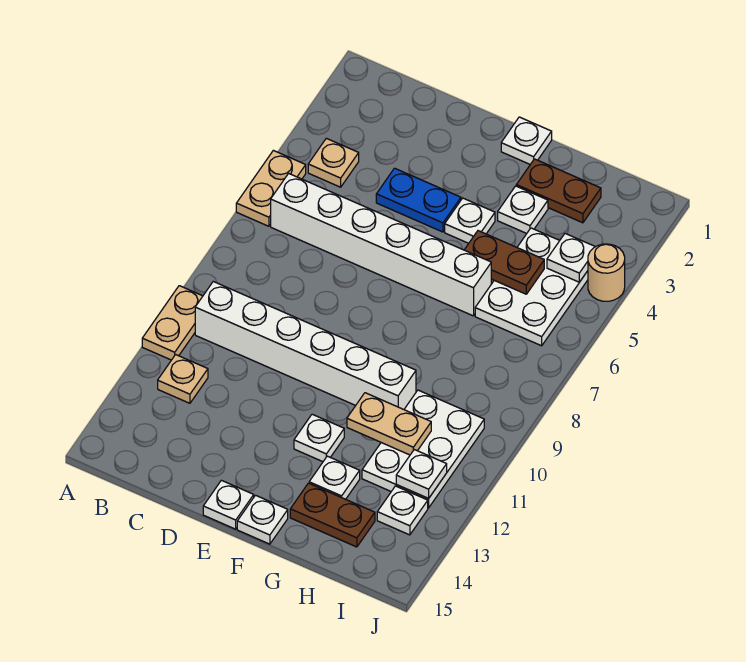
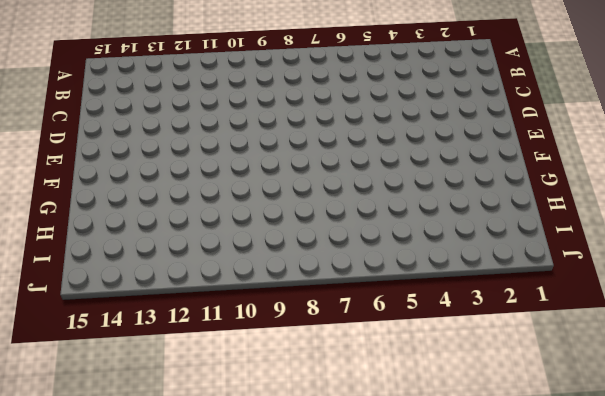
none -> tan plate A5:A6 level 1
none -> tan plate A10:A11 level 1
none -> tan plate B4 level 1

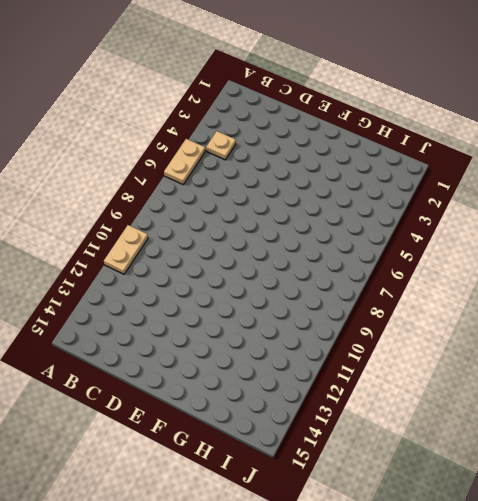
none -> white brick B6:G6 level 1
none -> white brick B10:G10 level 1
none -> tan plate B12 level 1

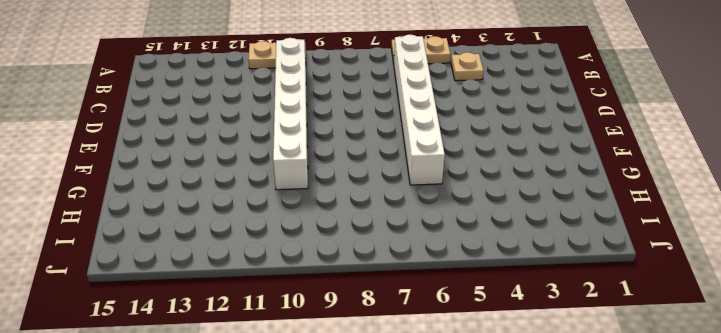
none -> tan plate B12 level 1
none -> blue plate D4:E4 level 1
none -> white plate E15 level 1

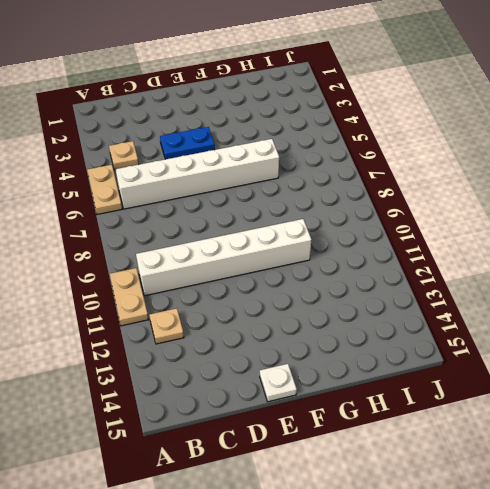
none -> white plate F1 level 1
none -> white plate F4 level 1
none -> white plate F12 level 1

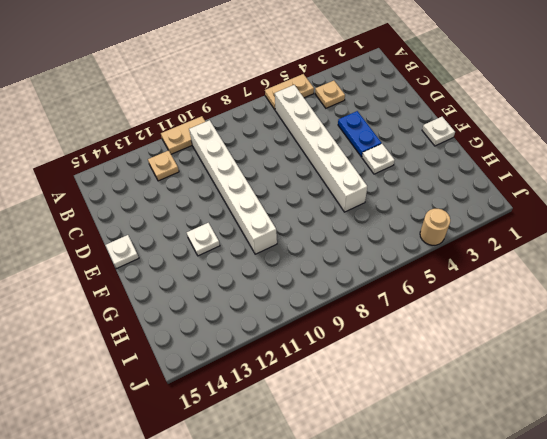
none -> white plate F15 level 1
none -> brown plate G2:H2 level 1
none -> white plate G3 level 1

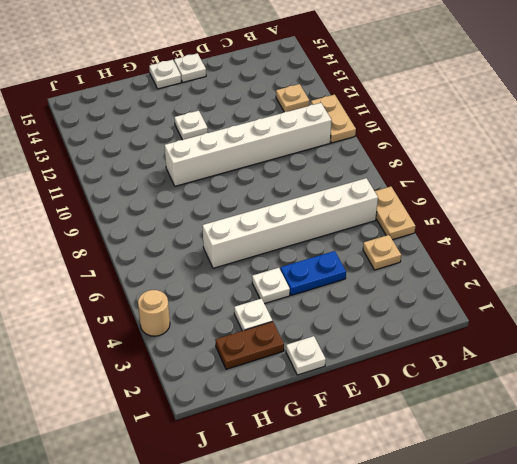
none -> white plate G13 level 1
none -> brown plate G14:H14 level 1
none -> white plate H4:I6 level 1

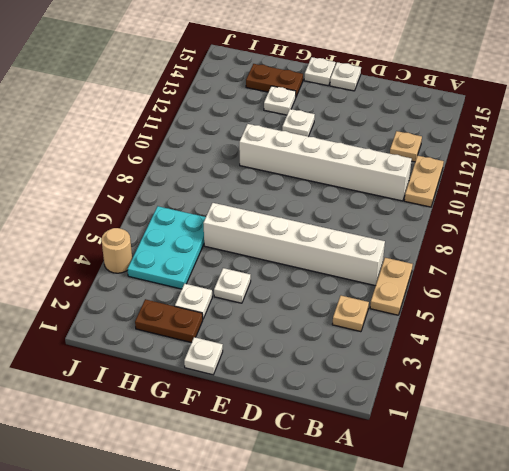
cyan plate H4:I6 level 1 -> white plate H4:I6 level 1
none -> blue plate D4:E4 level 1
none -> white plate H10:I12 level 1
none -> white plate I13 level 1

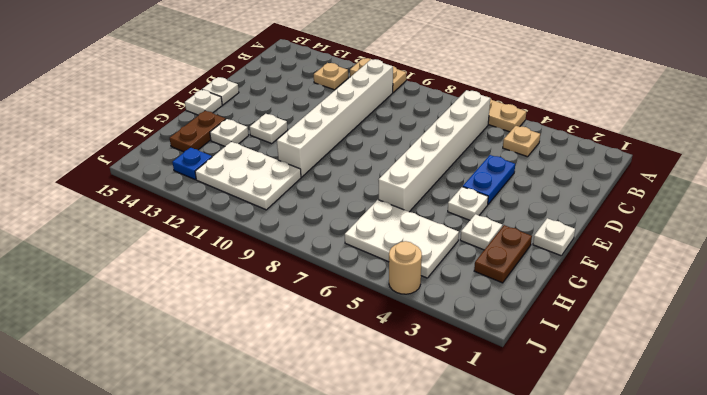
blue plate I13 level 1 -> white plate I13 level 1
none -> brown plate G5:H5 level 2
none -> tan plate G11:H11 level 2
none -> white plate I4 level 2

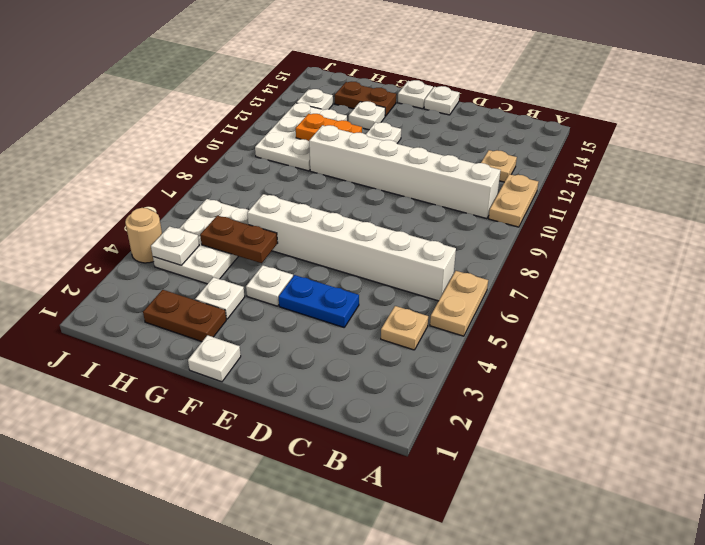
orange plate G11:H11 level 2 -> tan plate G11:H11 level 2
none -> white plate I12 level 2

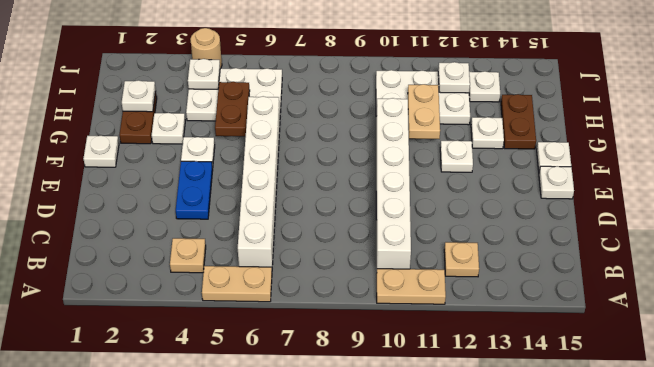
white plate H2 level 2 -> none

